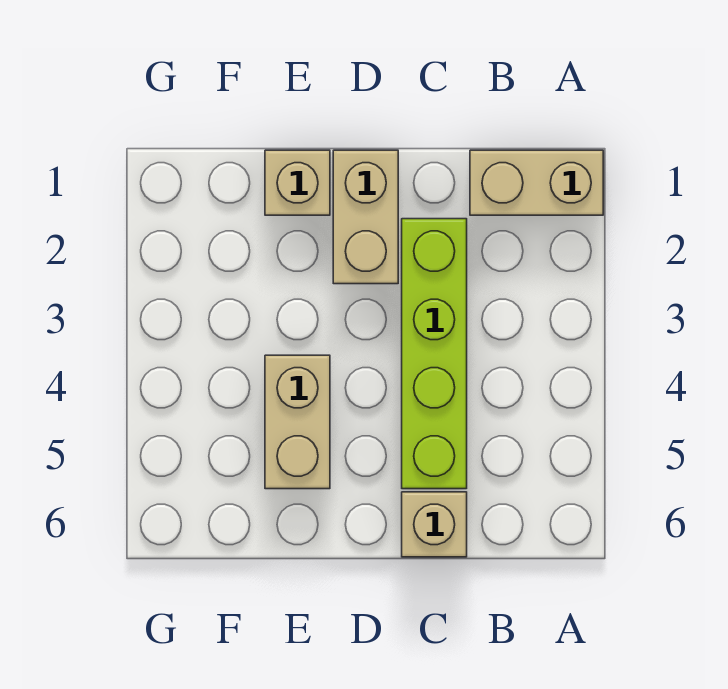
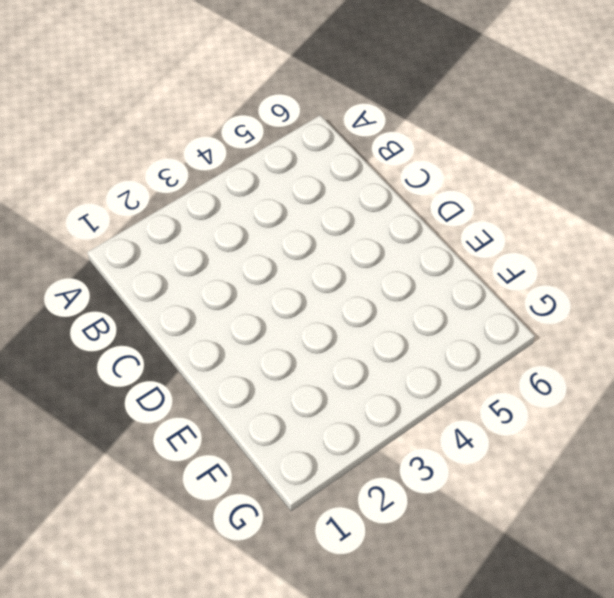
none -> tan brick A1:B1 level 1
none -> lime brick C2:C5 level 1

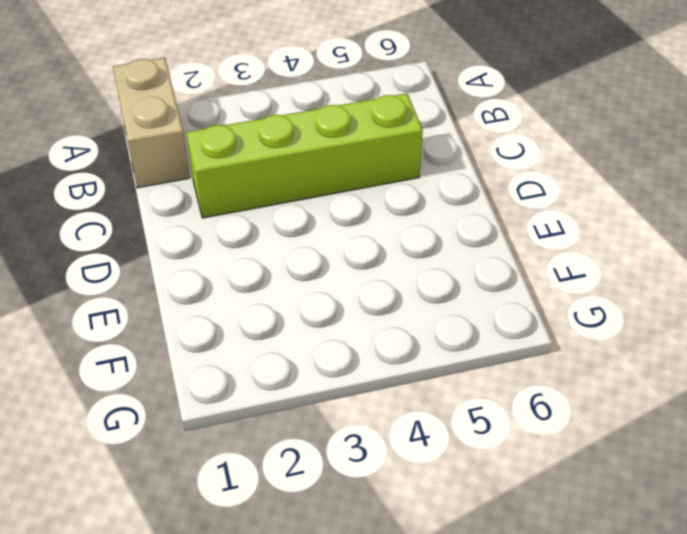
none -> tan brick C6 level 1
none -> tan brick D1:D2 level 1

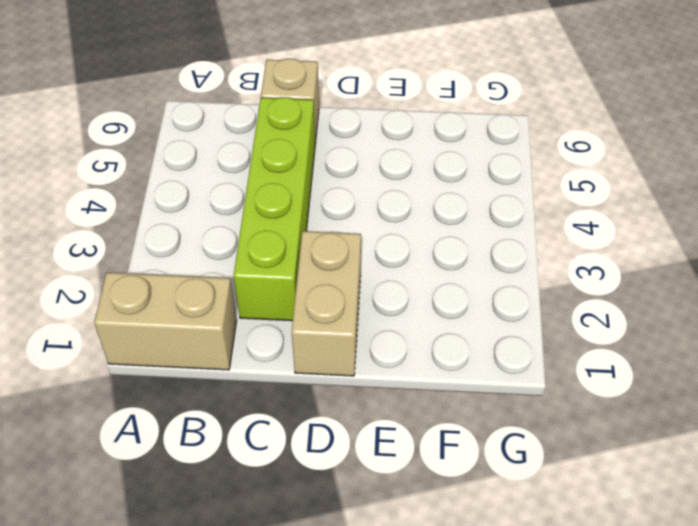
none -> tan brick E1 level 1
none -> tan brick E4:E5 level 1

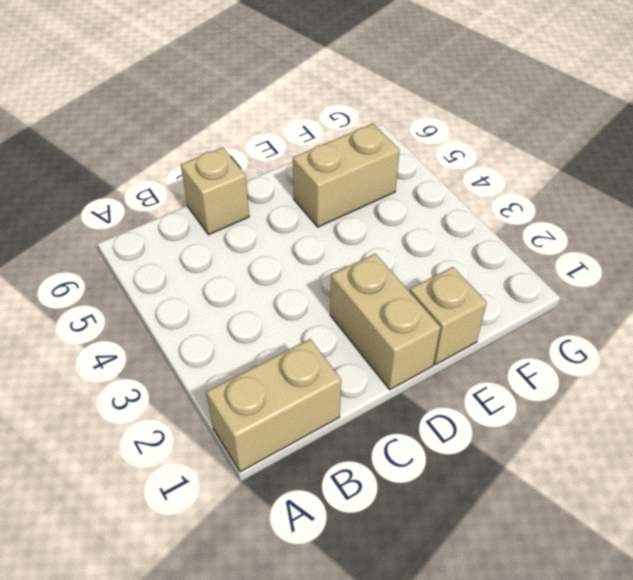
tan brick E5:F5 level 1 -> tan brick E4:E5 level 1
none -> lime brick C2:C5 level 1

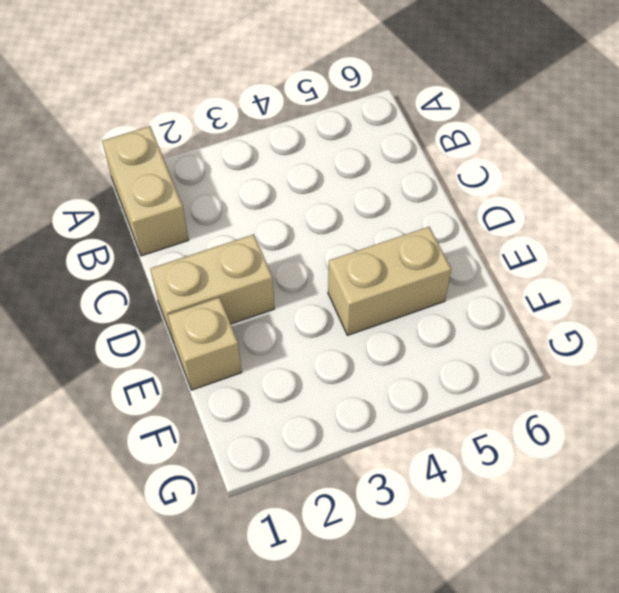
none -> lime brick C2:C5 level 1
none -> tan brick C6 level 1

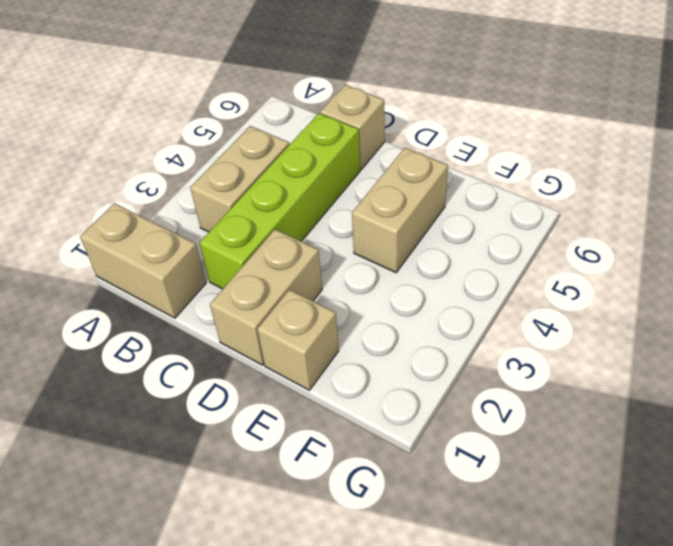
tan brick B3:B4 level 1 -> none

